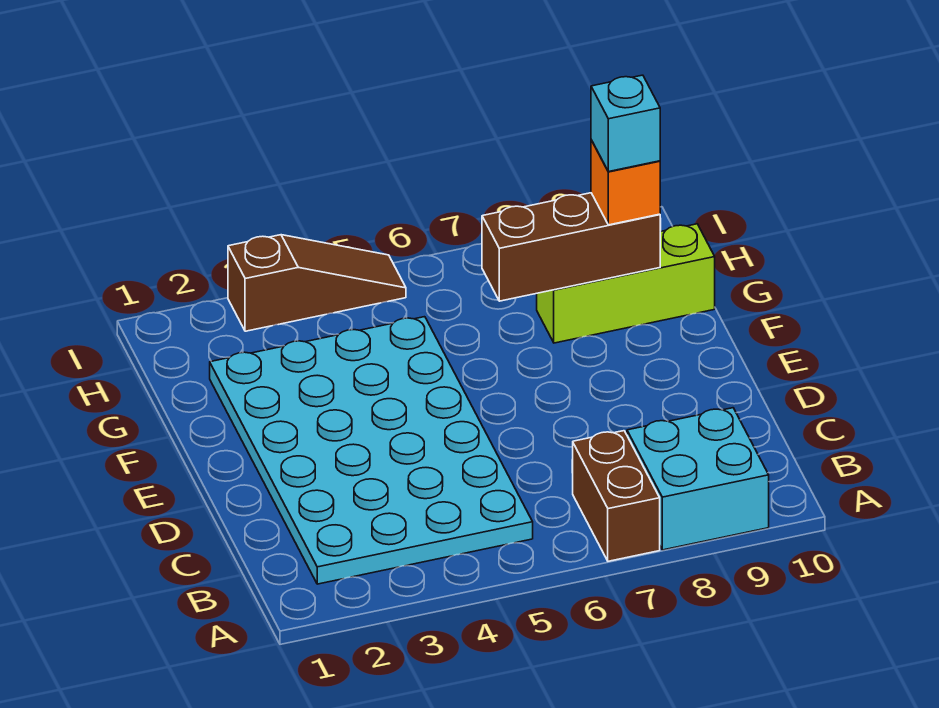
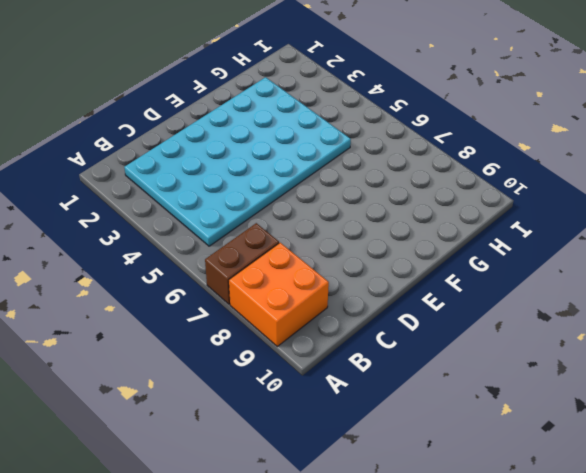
orange brick A8:B9 level 1 -> cyan brick A8:B9 level 1
none -> lime brick G8:G10 level 1
none -> brown slope I3:I5 level 1 top 3

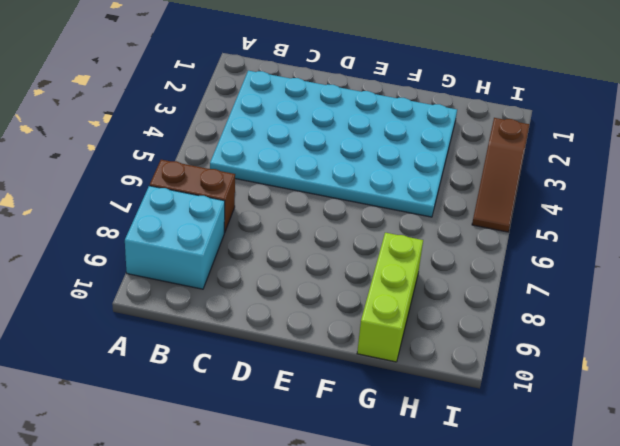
none -> brown brick G7:G9 level 2
none -> orange brick G9 level 3

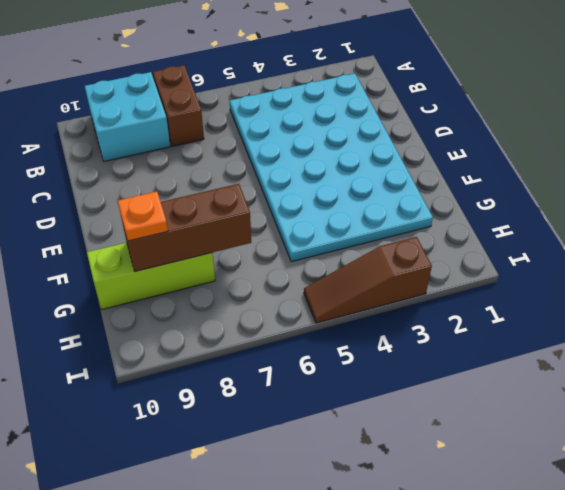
orange plate G9 level 3 -> orange brick G9 level 3
none -> cyan brick G9 level 4

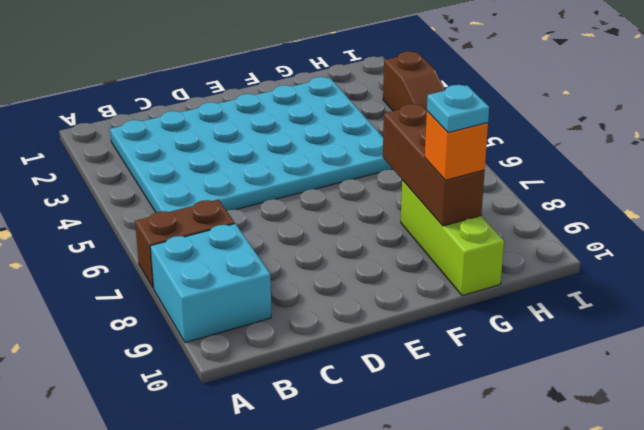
cyan plate G9 level 4 -> cyan brick G9 level 4

